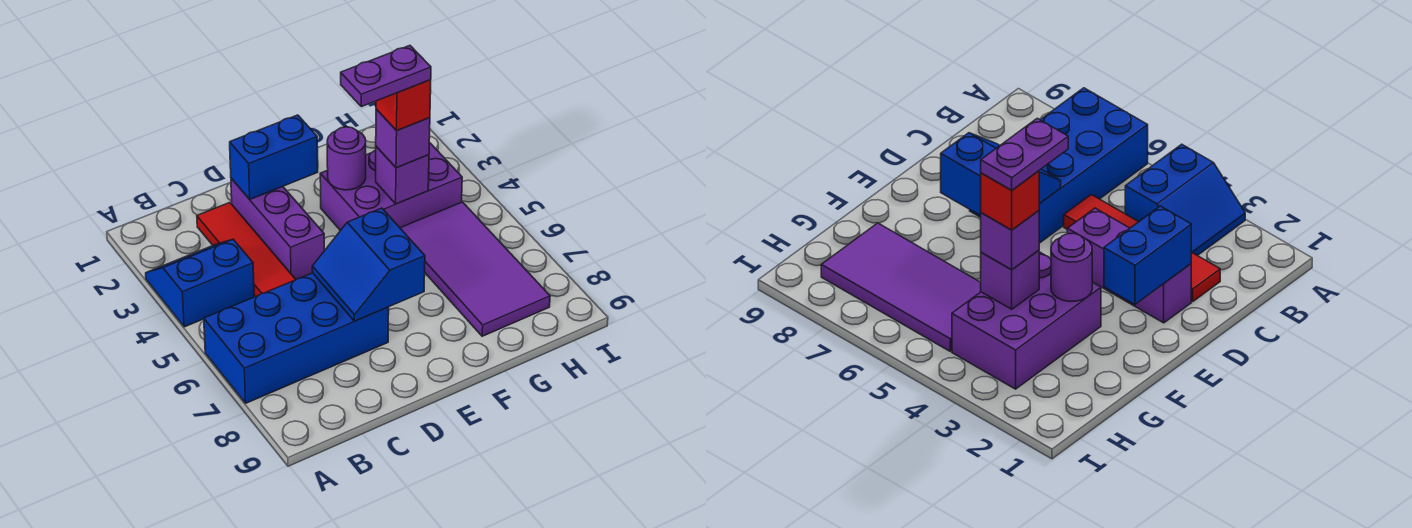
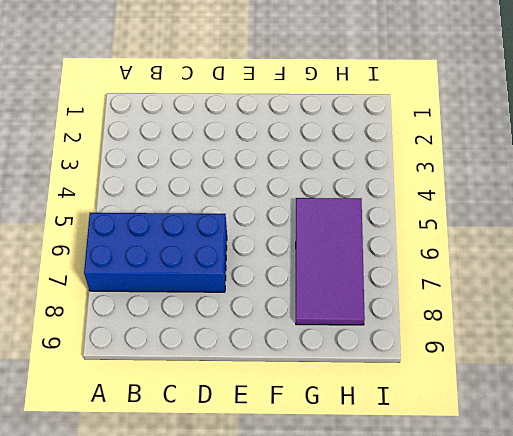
none -> blue slope A3:B4 level 1 top 4
none -> red tile C2:C5 level 1
none -> purple brick D2:D4 level 1

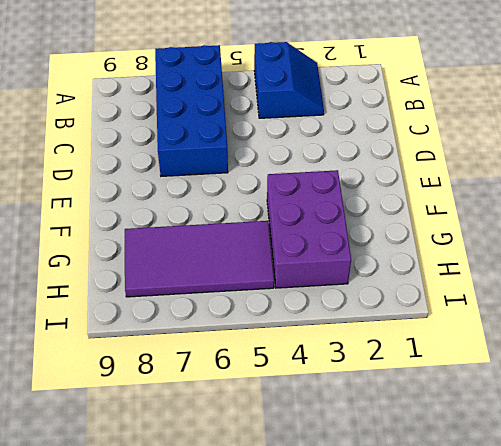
none -> red tile C2:C5 level 1
none -> purple brick D2:D4 level 1
none -> blue brick D2:E2 level 2

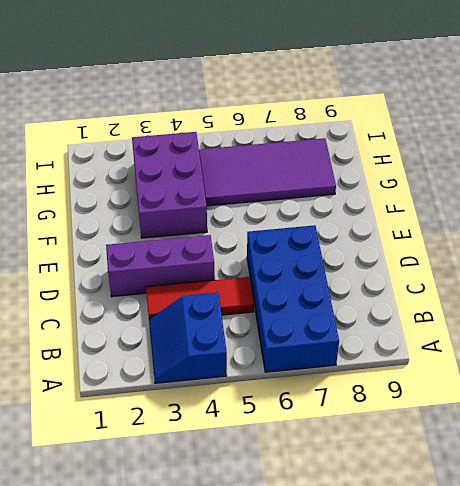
red tile C3:C5 level 1 -> red tile C2:C5 level 1
none -> blue brick D2:E2 level 2
none -> blue slope D6:E7 level 2 top E
none -> purple round brick F3 level 2

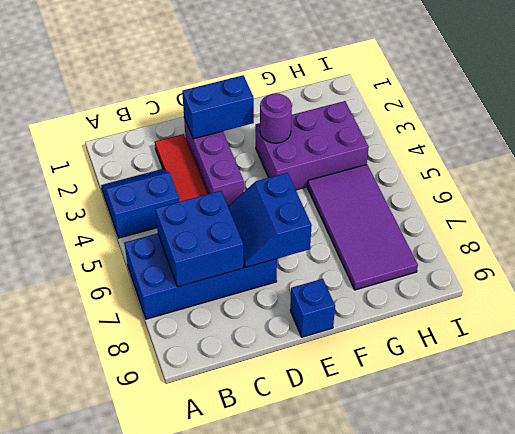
blue brick B6:C7 level 2 -> none
blue brick E9 level 1 -> none
none -> purple brick G4 level 2
none -> purple brick G4 level 3
none -> red brick G4 level 4

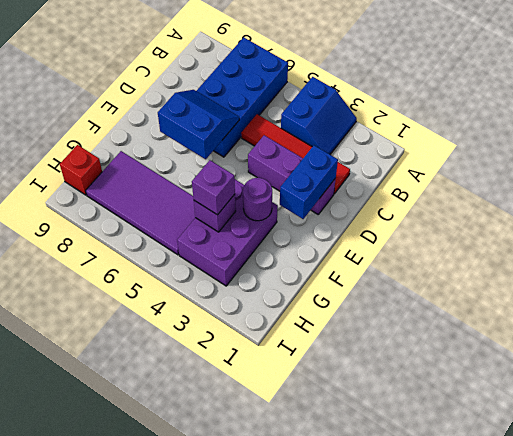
red brick H9 level 1 -> red brick G4 level 4
none -> purple plate F4:G4 level 5

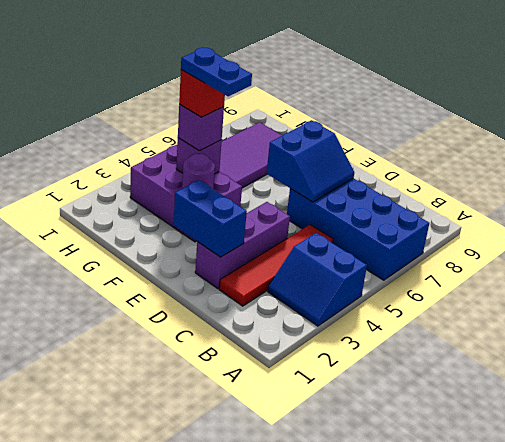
blue plate F4:G4 level 5 -> purple plate F4:G4 level 5

